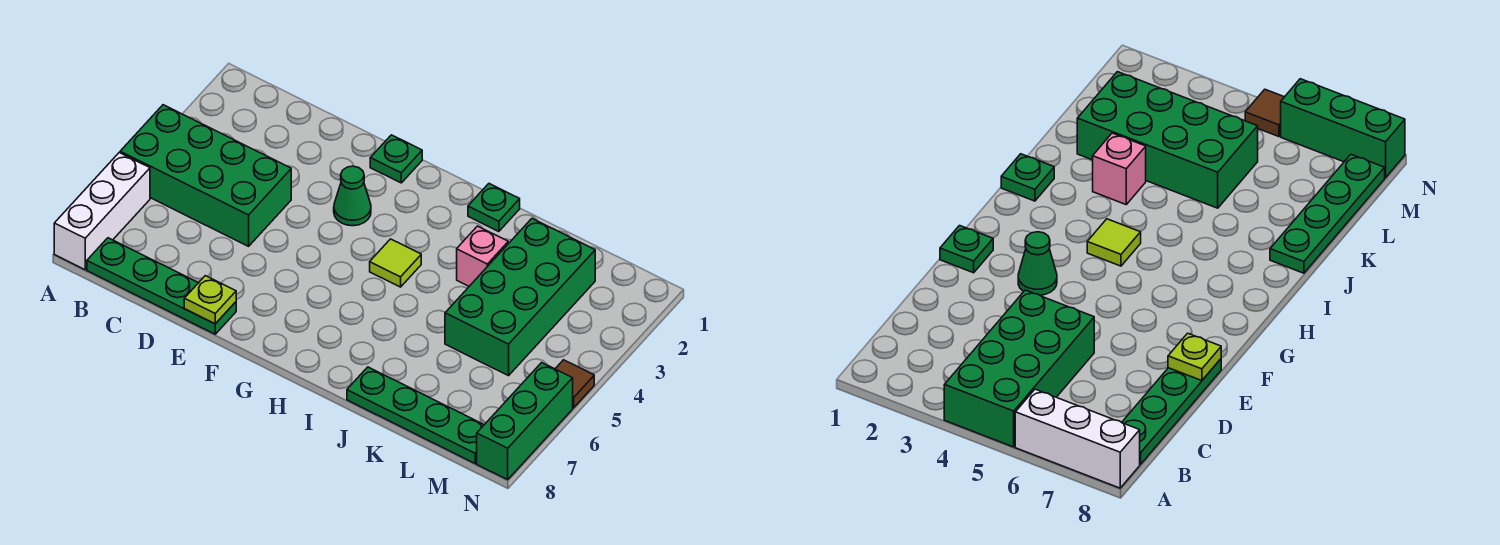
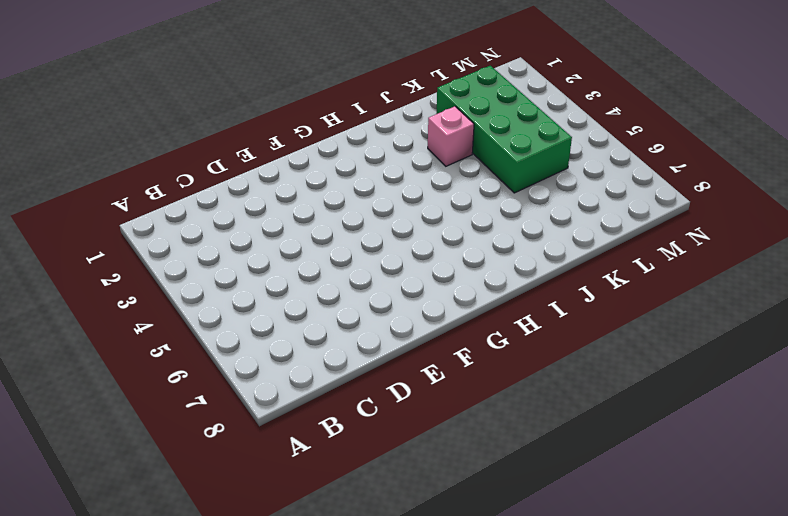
none -> green brick A4:D5 level 1
none -> white brick A6:A8 level 1
none -> green plate B8:E8 level 1

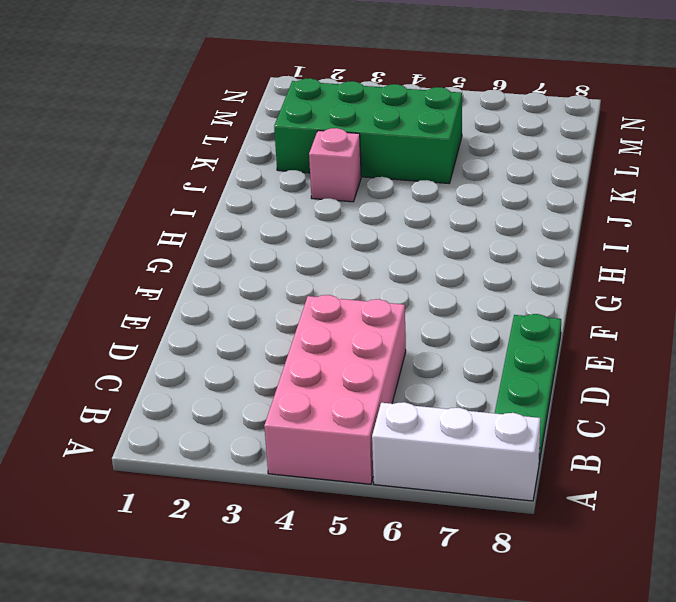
pink brick A4:D5 level 1 -> green brick A4:D5 level 1
none -> green plate F1 level 1
none -> green cone F3 level 1
none -> lime tile H4 level 1

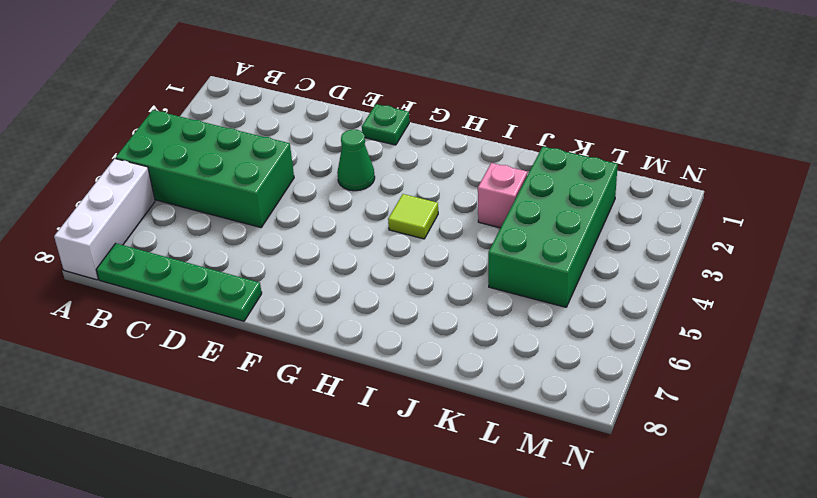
none -> green plate I1 level 1
none -> green plate J8:M8 level 1
none -> brown tile N5 level 1

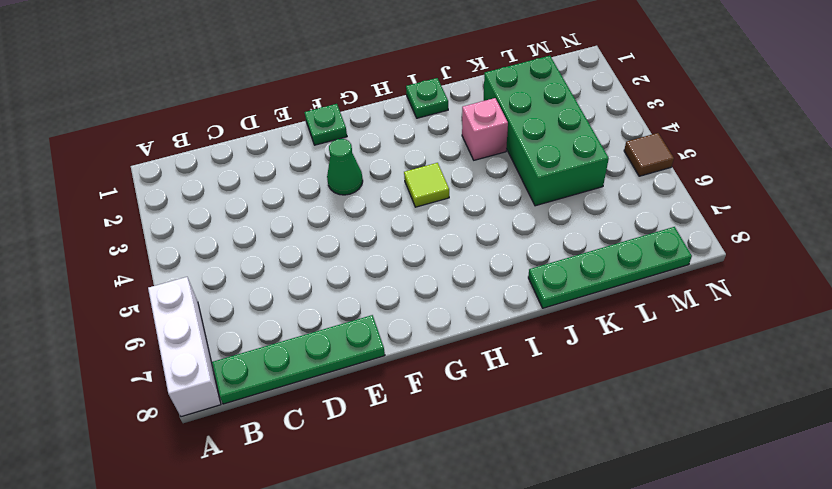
none -> green brick A4:D5 level 1
none -> green brick N6:N8 level 1
none -> lime plate E8 level 2

